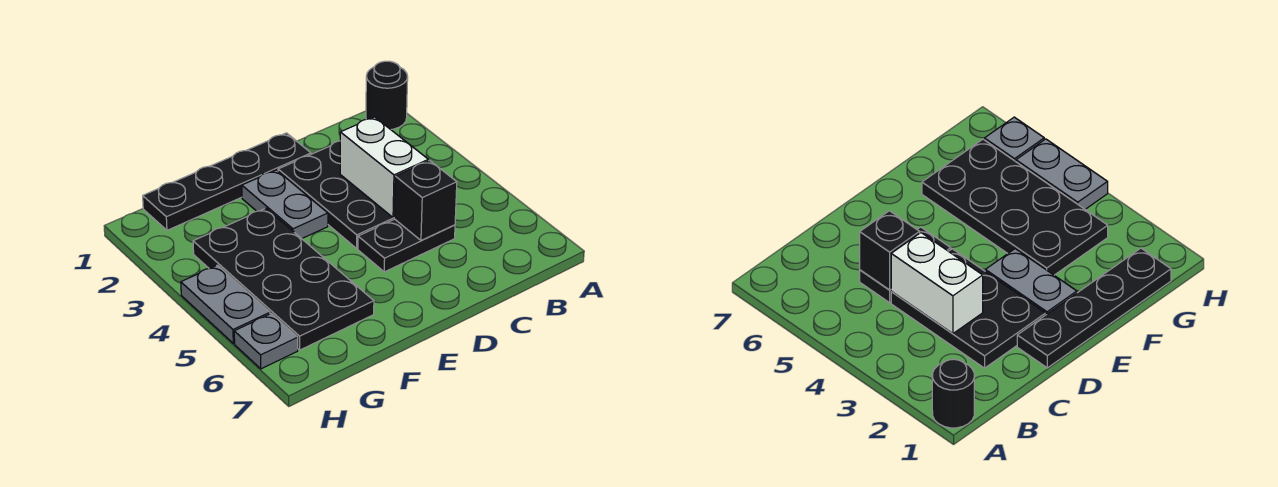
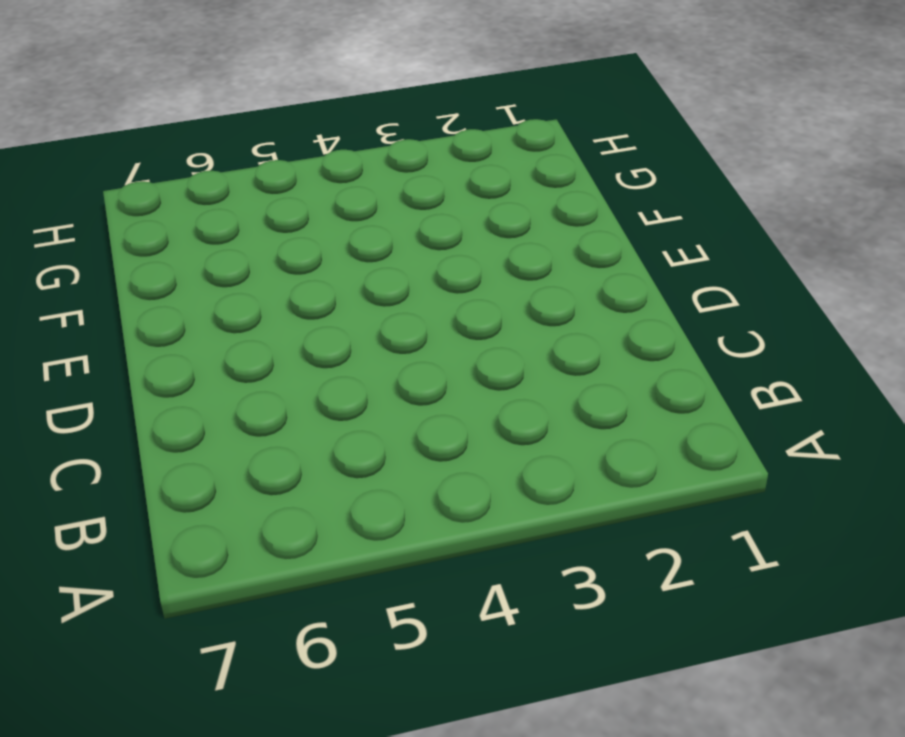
none -> black round brick A1 level 1
none -> black plate C2:D4 level 1

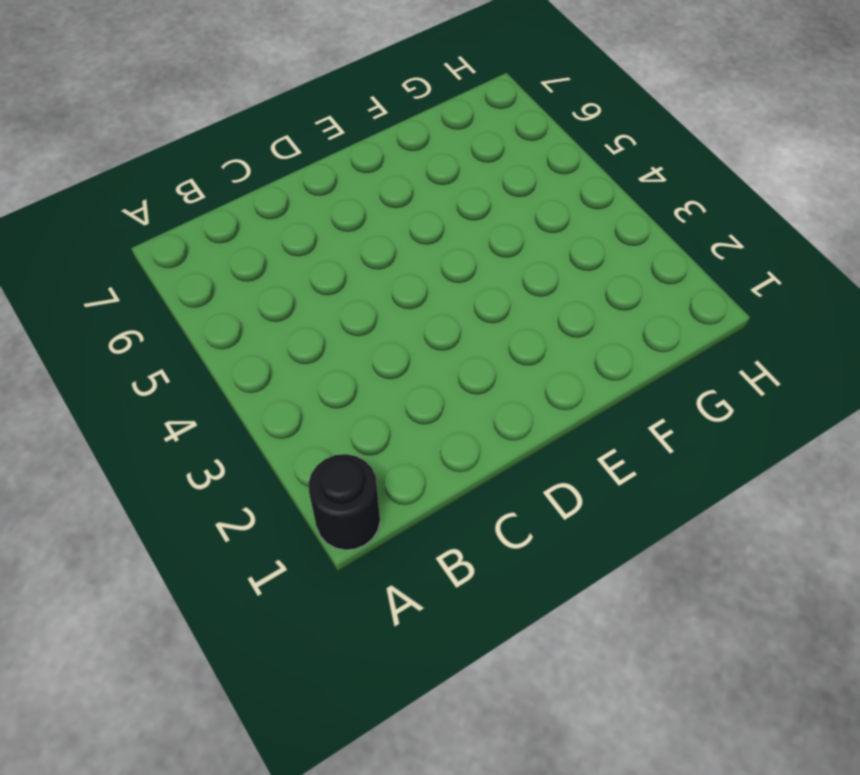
none -> black plate C2:D4 level 1
none -> black plate C5:D5 level 1

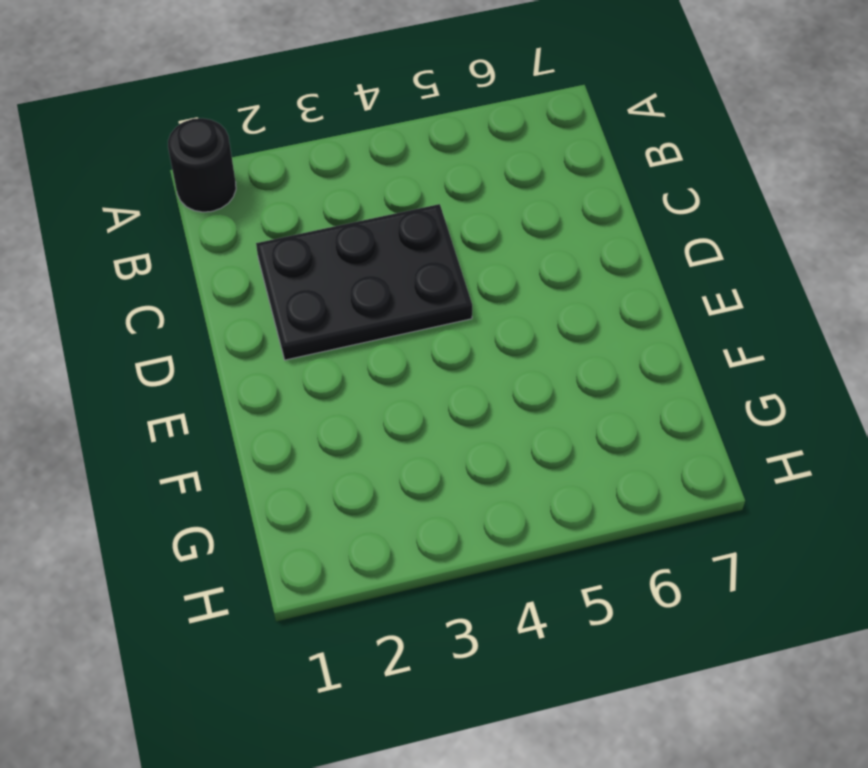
none -> black plate C5:D5 level 1
none -> black plate D1:G1 level 1

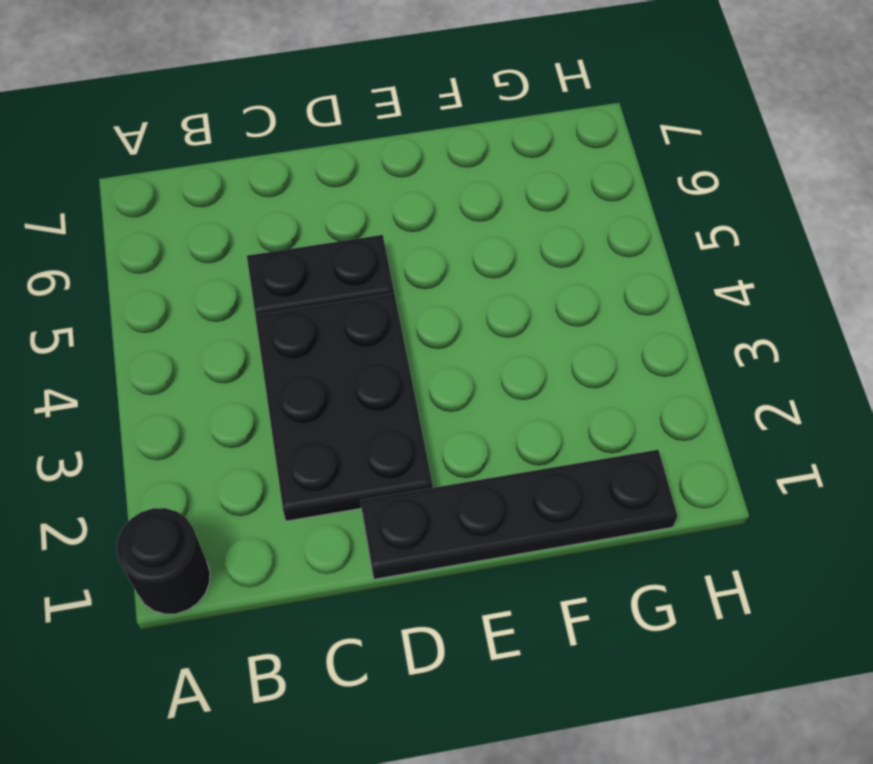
none -> grey plate E2:E3 level 1
none -> black plate F3:G6 level 1

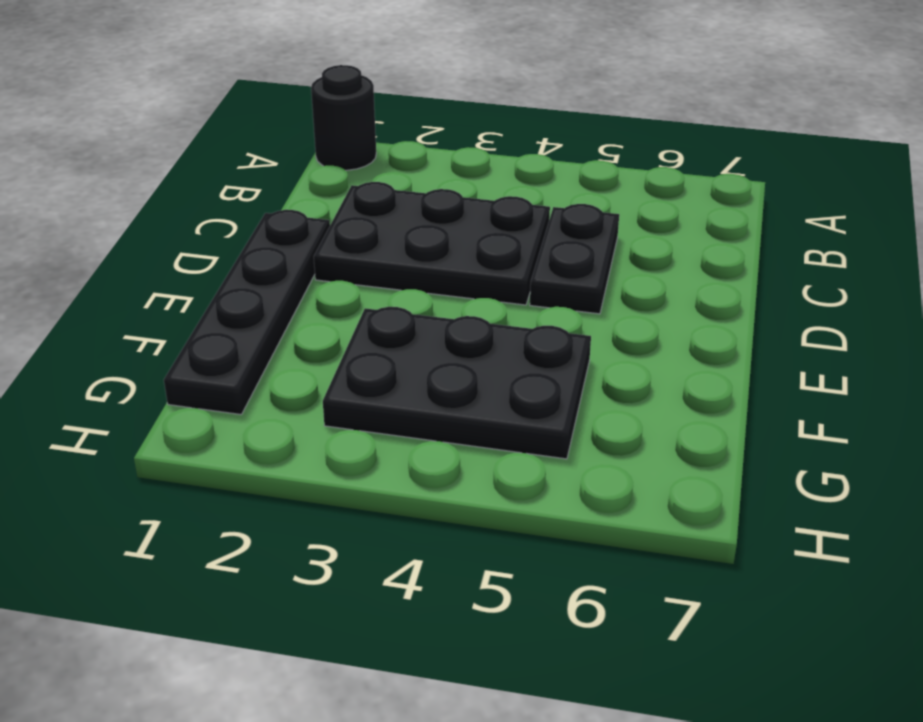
black plate F3:G5 level 1 -> black plate F3:G6 level 1
none -> grey plate E2:E3 level 1
none -> grey plate H4:H5 level 1

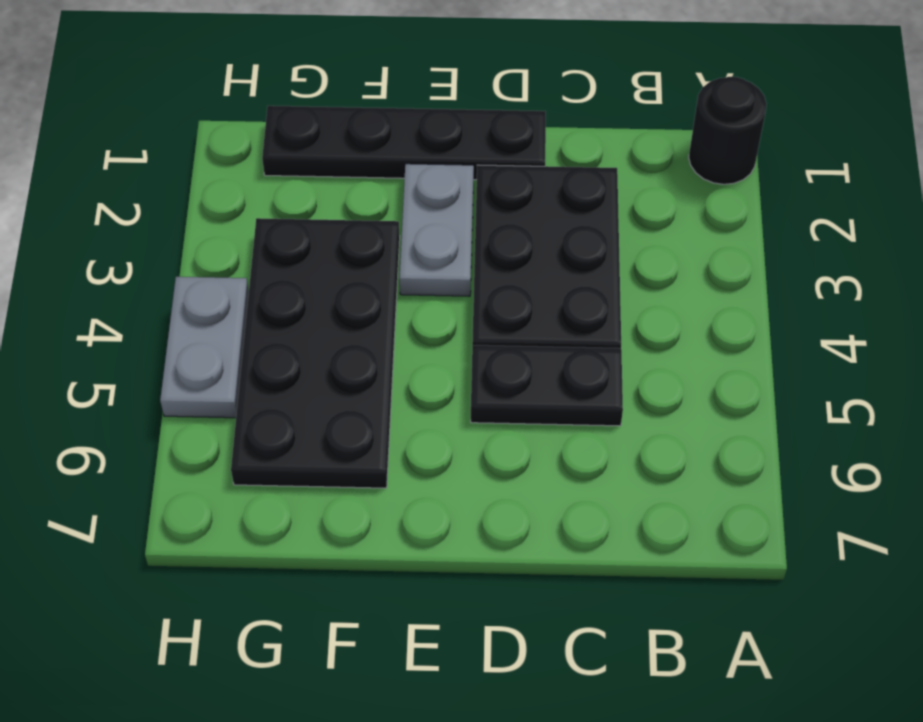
none -> grey plate H6 level 1
none -> white brick C3:C4 level 2

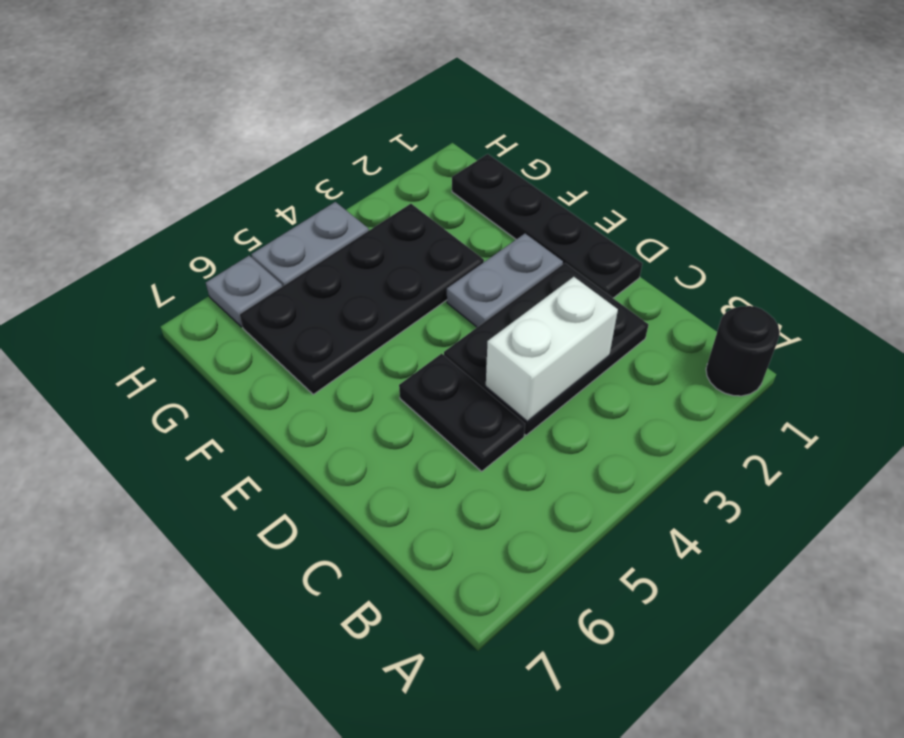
none -> black brick C5 level 2

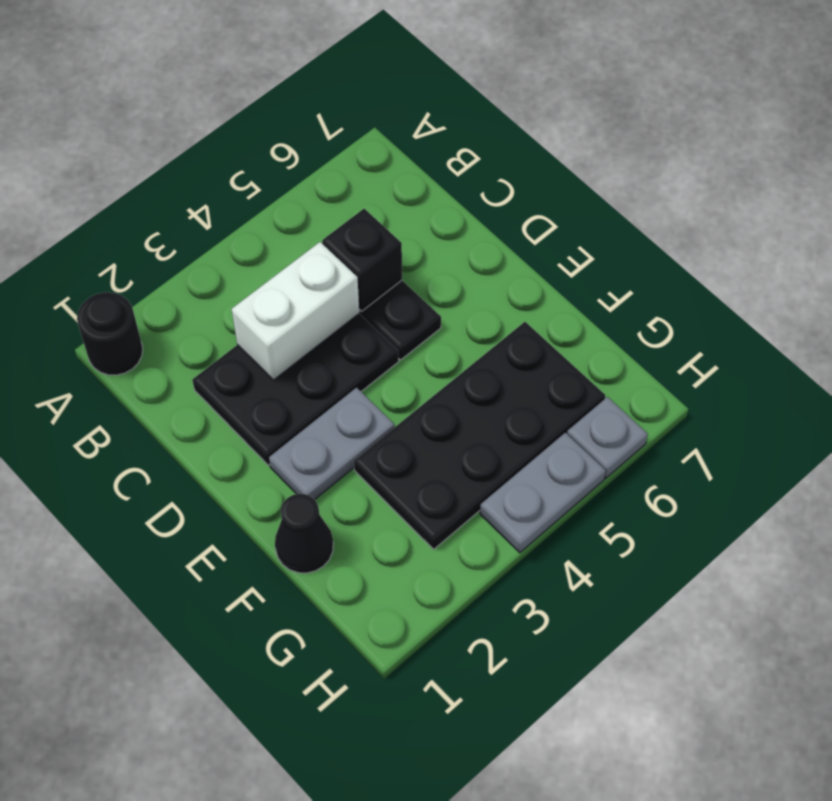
black cone F1 level 1 -> black plate D1:G1 level 1

